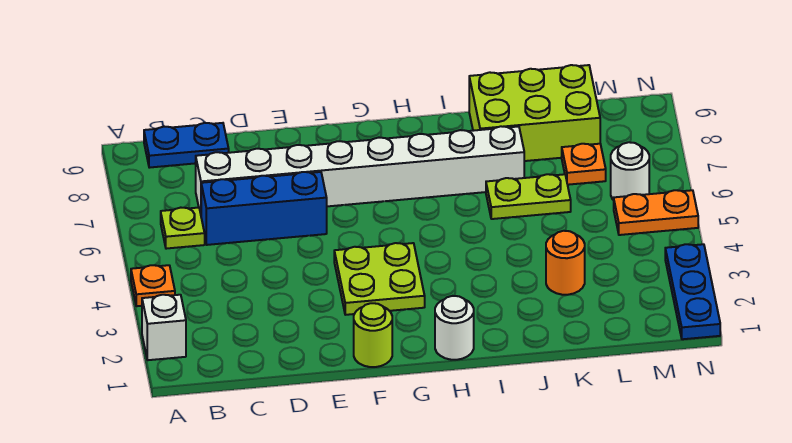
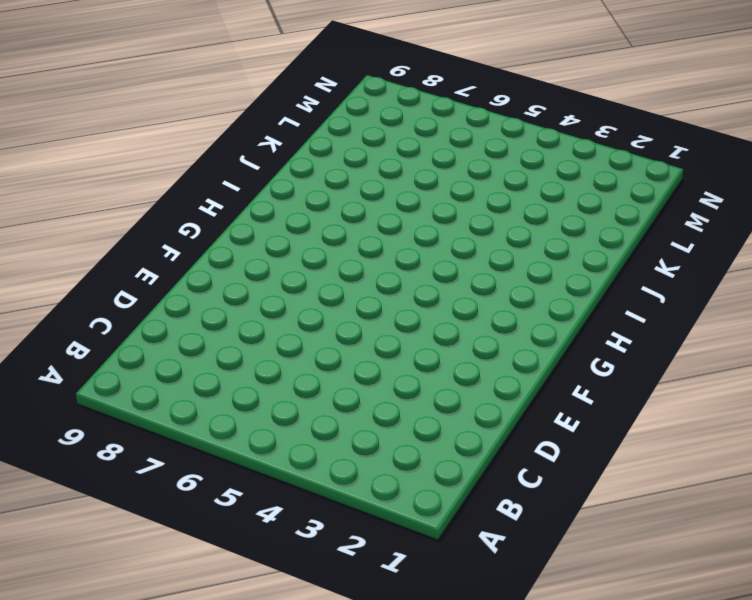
none -> white brick A2 level 1
none -> orange plate A4 level 1
none -> lime plate B6 level 1

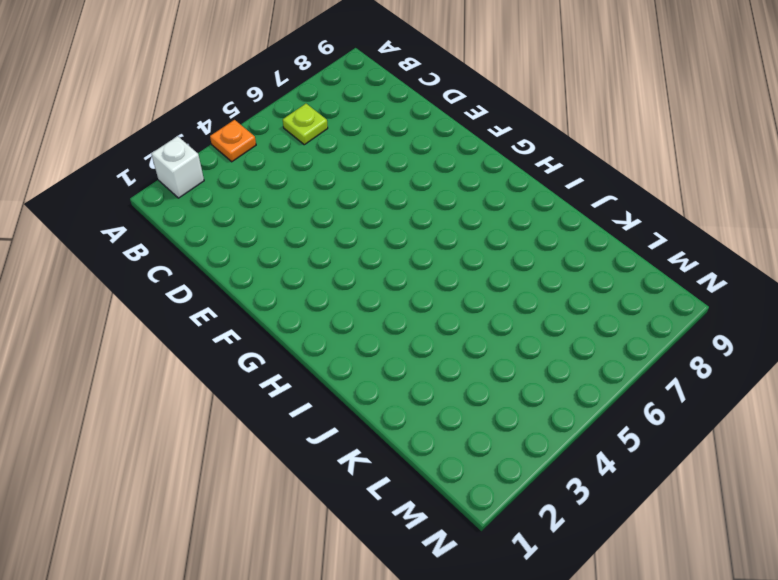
none -> blue plate B9:C9 level 1
none -> blue brick C6:E6 level 1
none -> white brick C7:J7 level 1

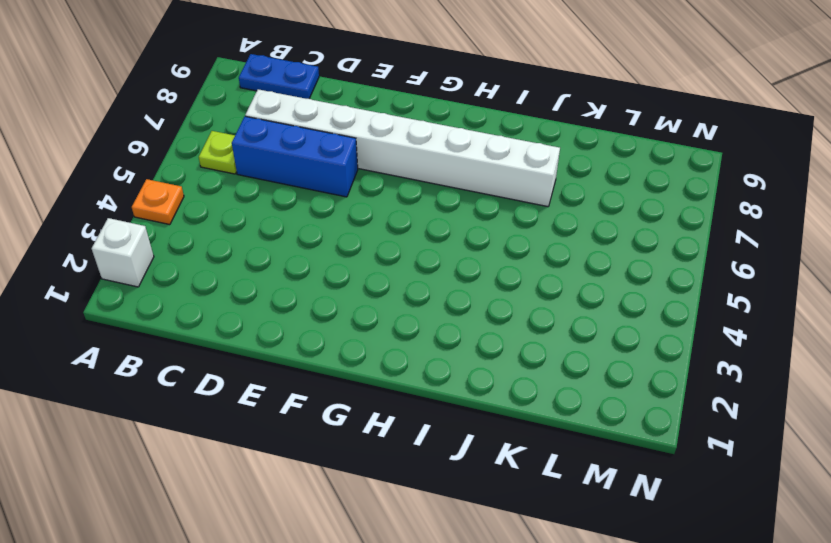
none -> lime round brick F1 level 1
none -> lime plate F3:G4 level 1
none -> white round brick H1 level 1

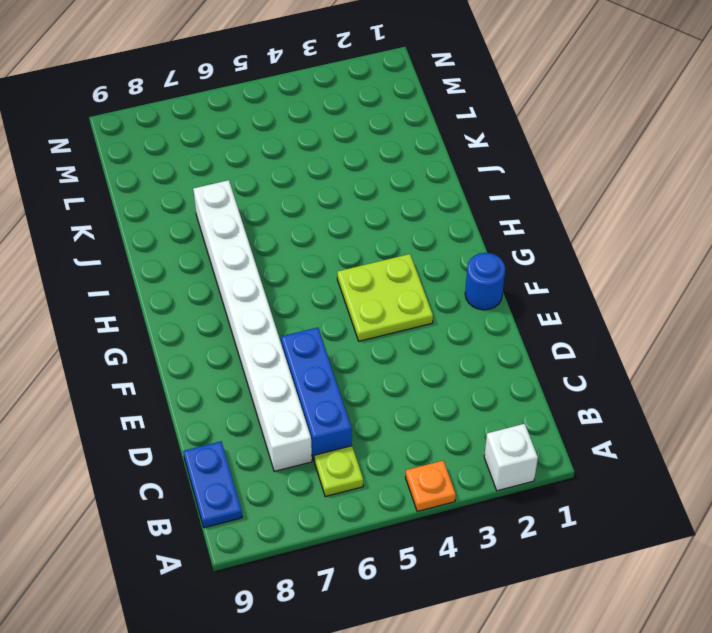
blue round brick F1 level 1 -> lime round brick F1 level 1
none -> white round brick H1 level 1
none -> lime plate J6:K6 level 1
none -> lime brick J8:L9 level 1

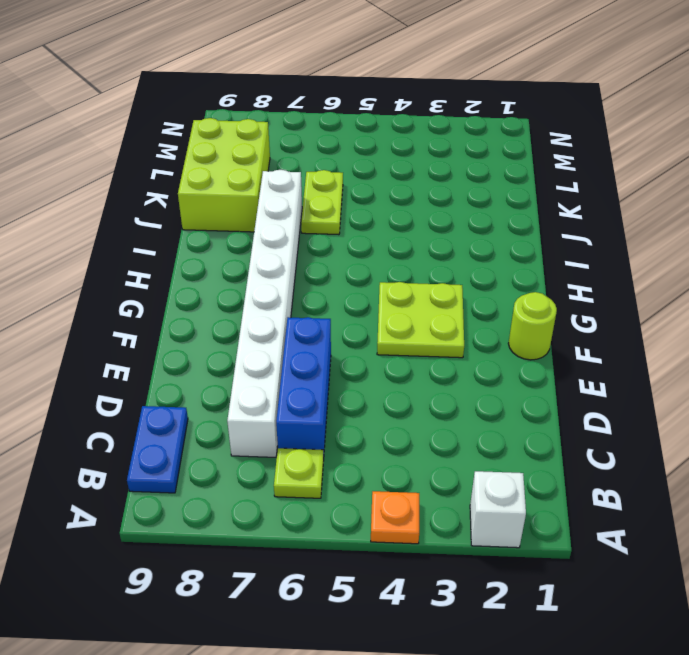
none -> white round brick H1 level 1
none -> orange round brick K3 level 1
none -> orange plate L7 level 1

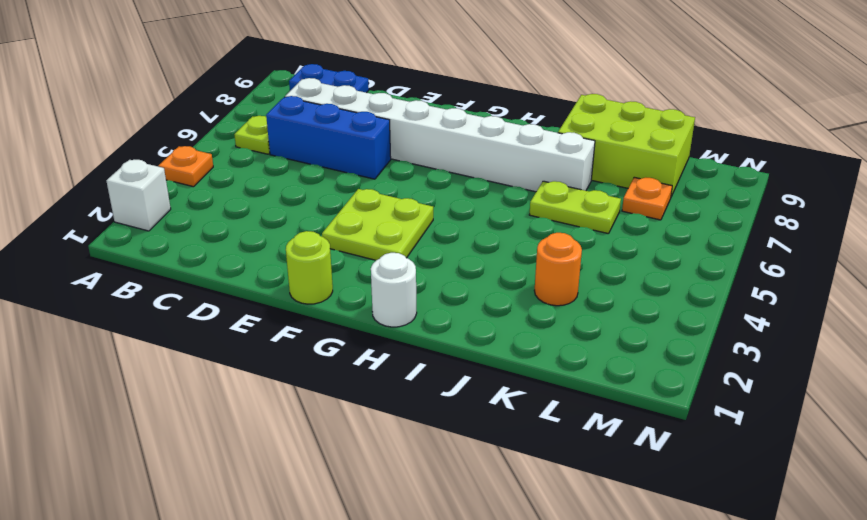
none -> orange plate M5:N5 level 1
none -> white round brick M6 level 1
none -> blue plate N1:N3 level 1

